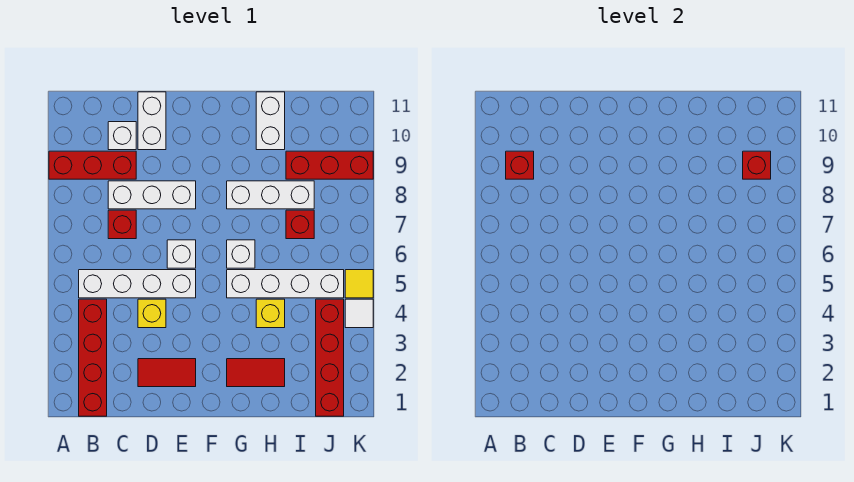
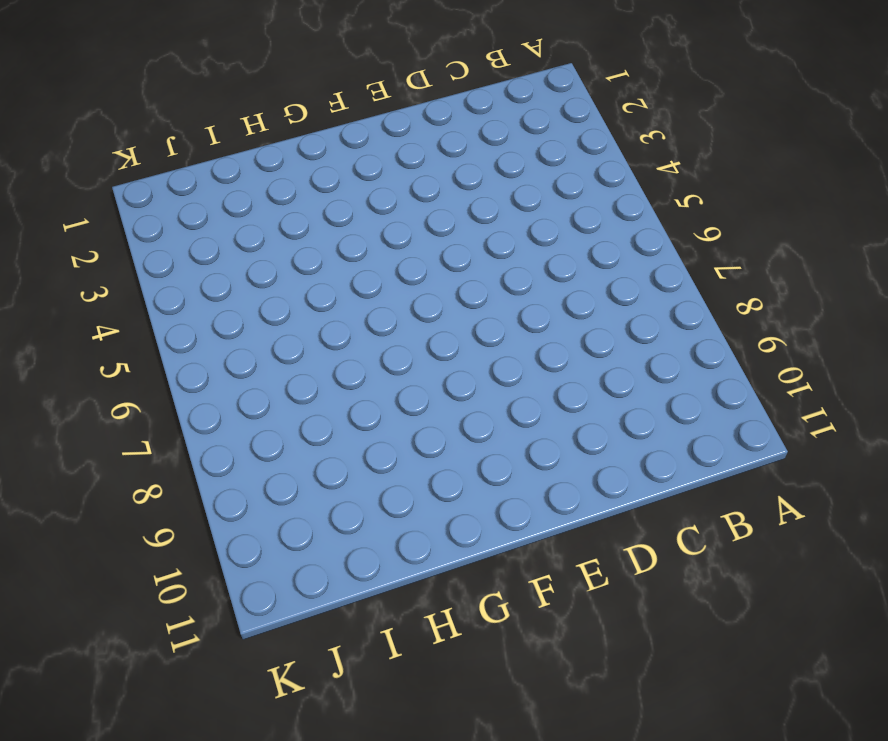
none -> red brick A9:C9 level 1
none -> red brick B1:B4 level 1
none -> white brick B5:E5 level 1

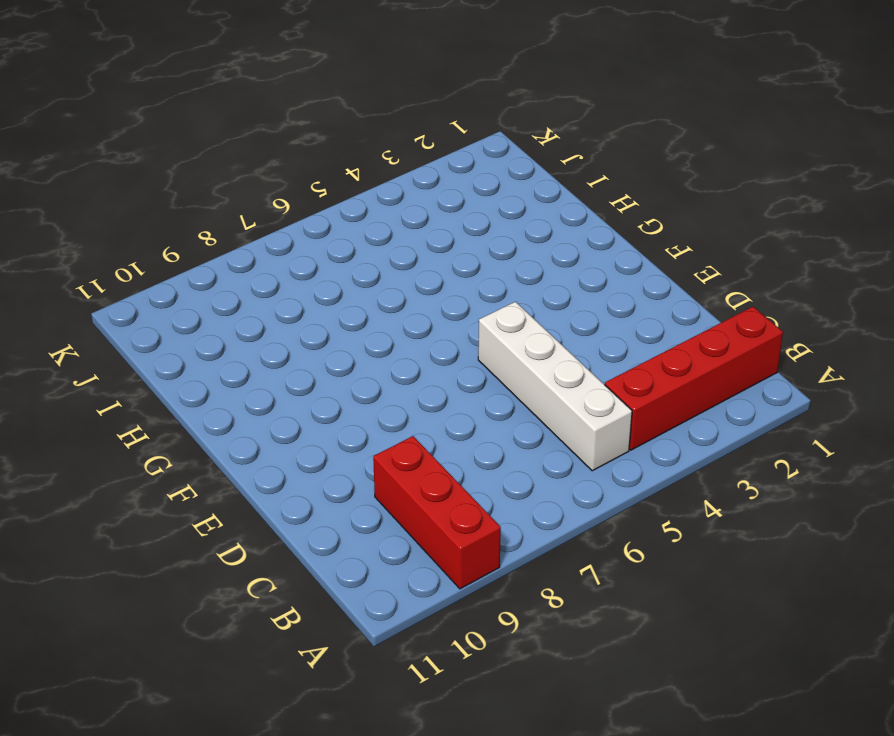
none -> red brick C7 level 1
none -> white brick C8:E8 level 1
none -> white brick C10 level 1

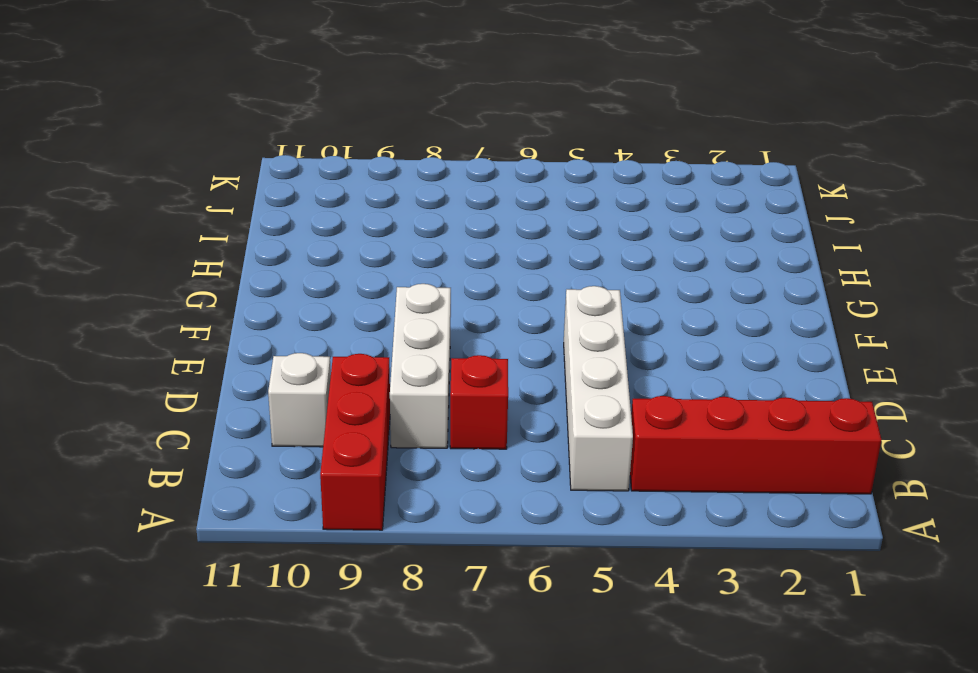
none -> red tile D2:E2 level 1
none -> yellow brick D4 level 1
none -> white brick D10:D11 level 1

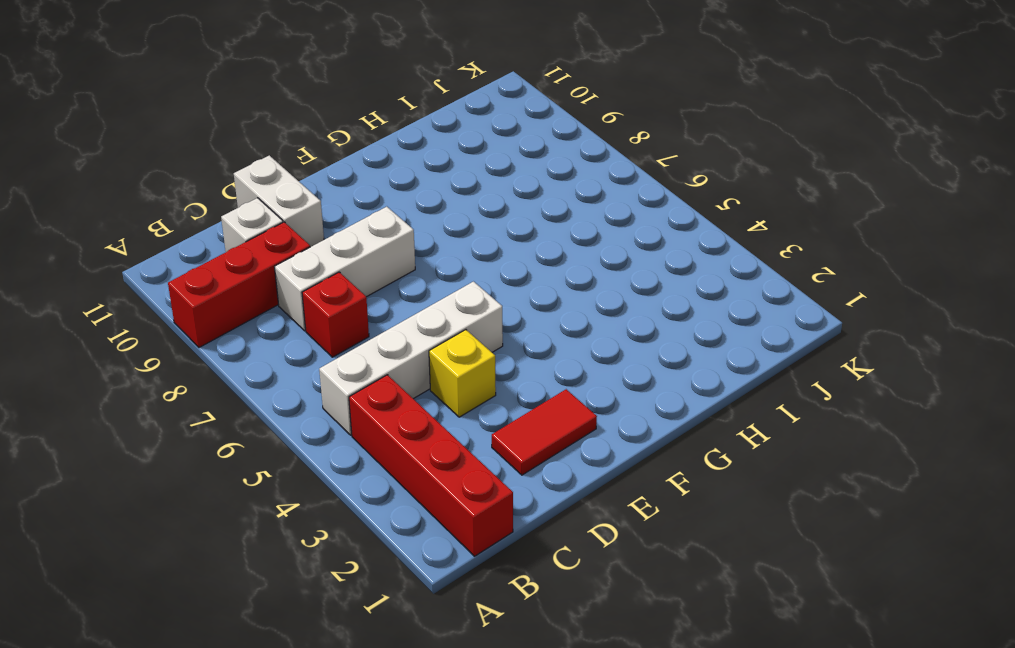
none -> white brick E6 level 1
none -> red tile G2:H2 level 1
none -> white brick G5:J5 level 1

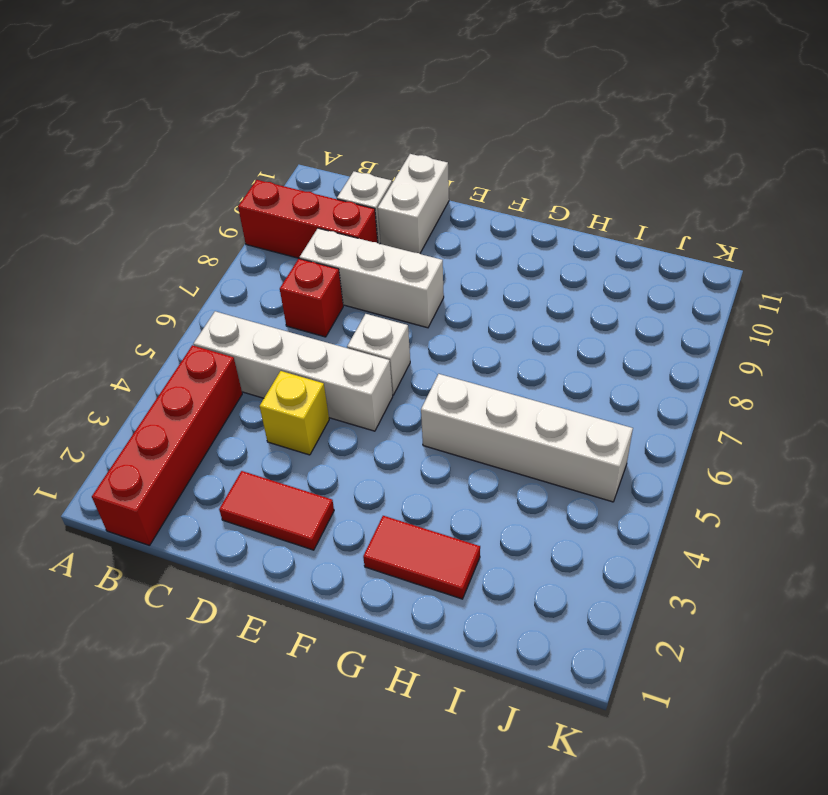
none -> white brick G6 level 1
none -> white brick G8:I8 level 1
none -> yellow brick H4 level 1

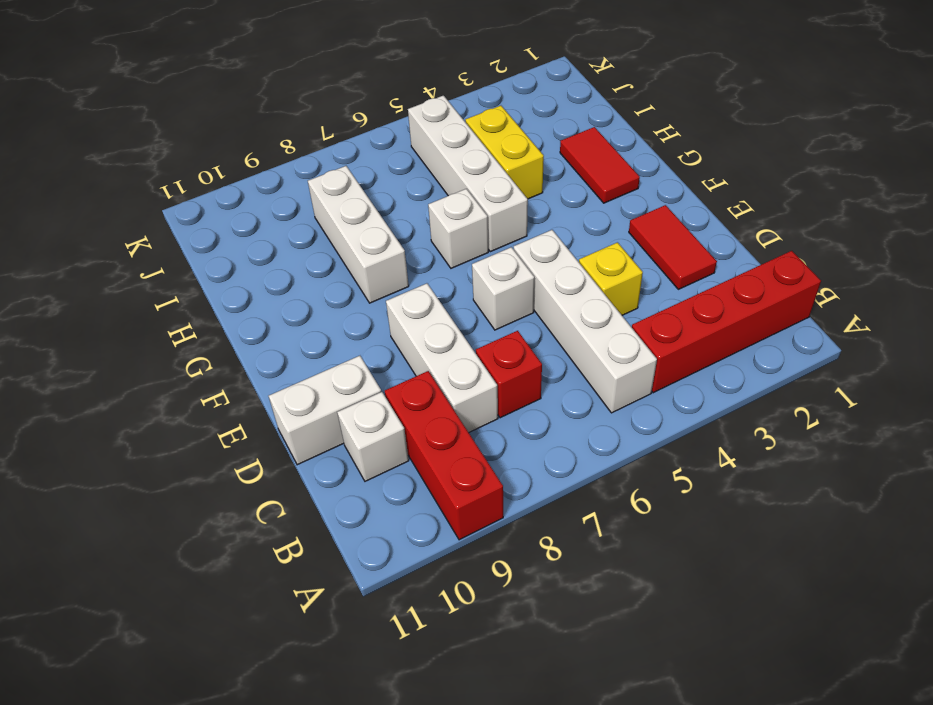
yellow brick H4:I4 level 1 -> yellow brick H4 level 1
none -> white brick H10:H11 level 1
none -> red brick I7 level 1
none -> red brick I9:K9 level 1

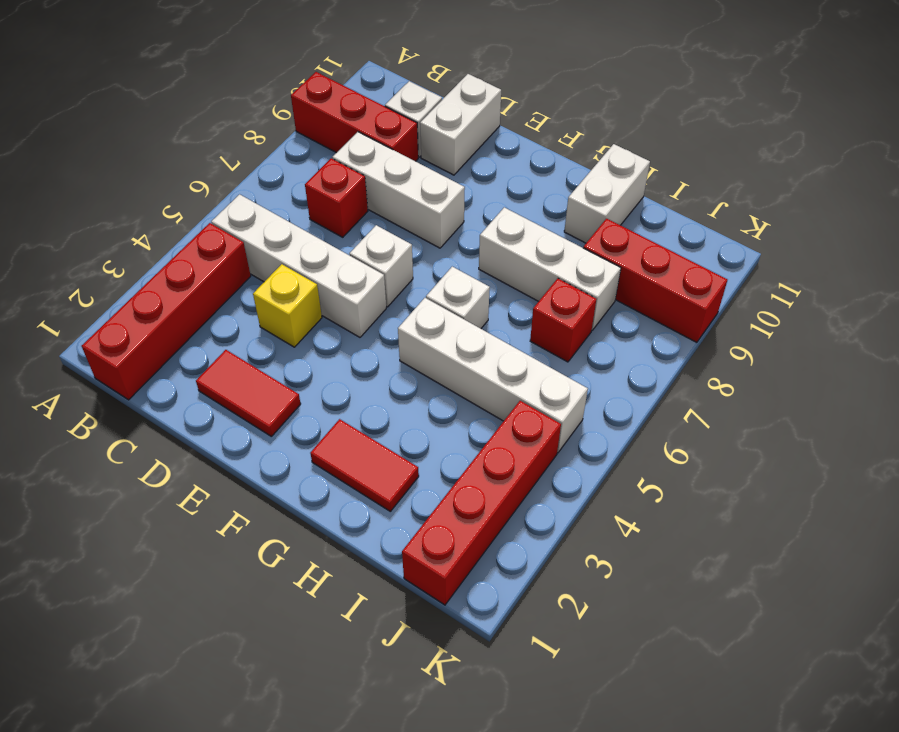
none -> yellow brick H4 level 1
none -> white tile K4 level 1
none -> yellow tile K5 level 1

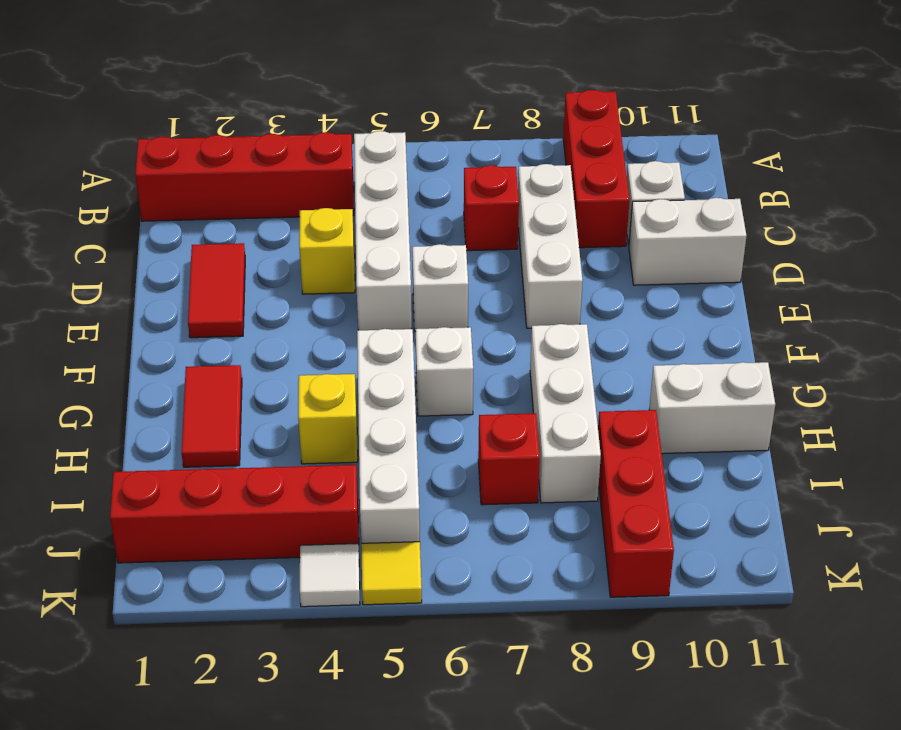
none -> red brick B9 level 2
none -> red brick J9 level 2

